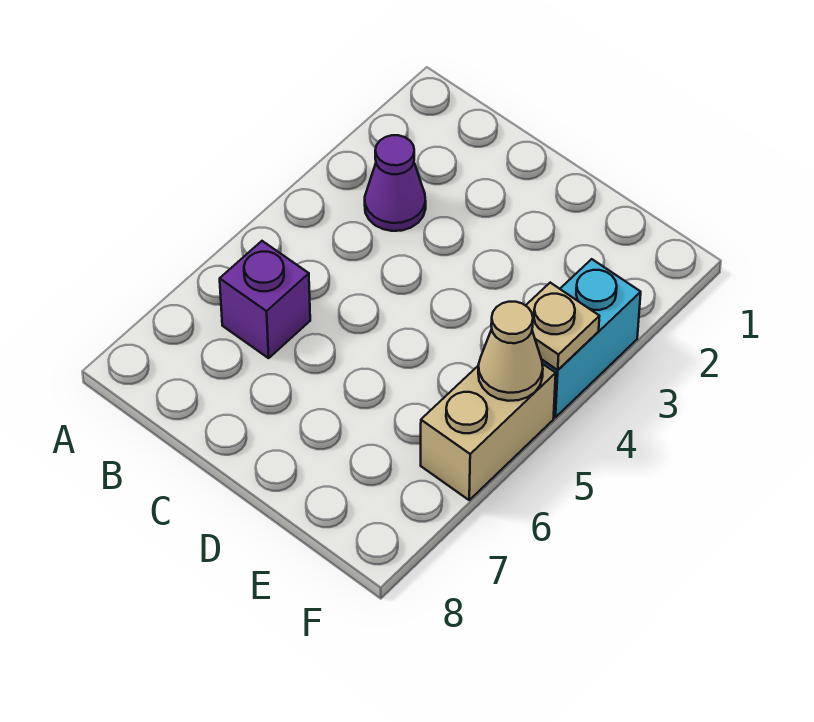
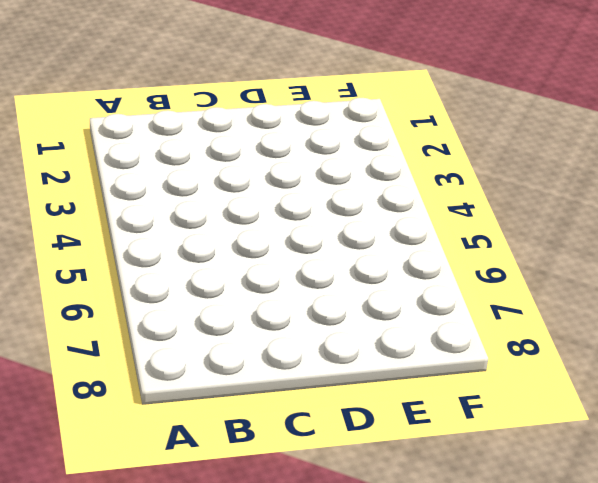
none -> purple cone B3 level 1
none -> purple brick B6 level 1

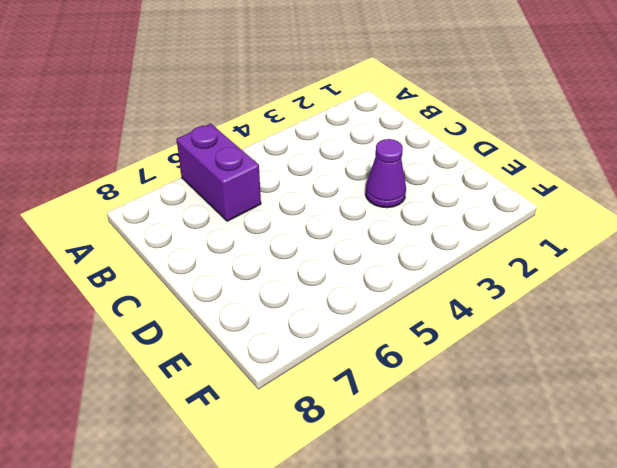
purple brick A6:B6 level 1 -> purple brick B6 level 1
purple cone D3 level 1 -> purple cone B3 level 1
none -> cyan brick F3:F4 level 1
none -> tan brick F5:F6 level 1

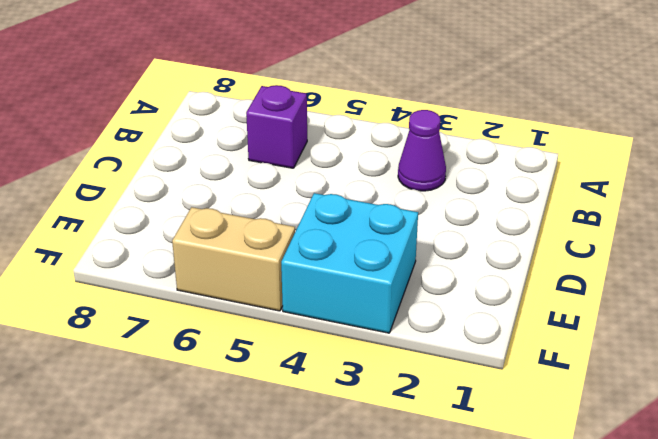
cyan brick E3:F4 level 1 -> cyan brick F3:F4 level 1
none -> tan plate F4 level 2
none -> tan cone F5 level 2

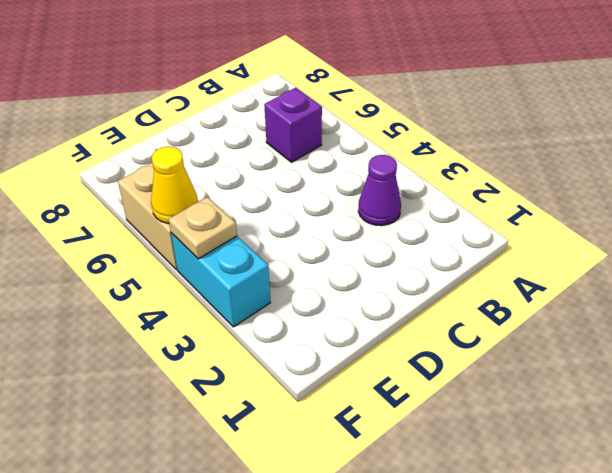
yellow cone F5 level 2 -> tan cone F5 level 2

